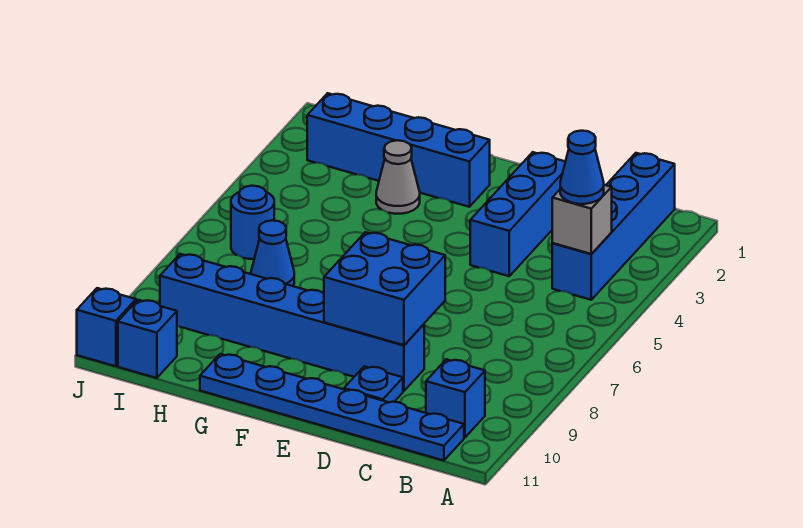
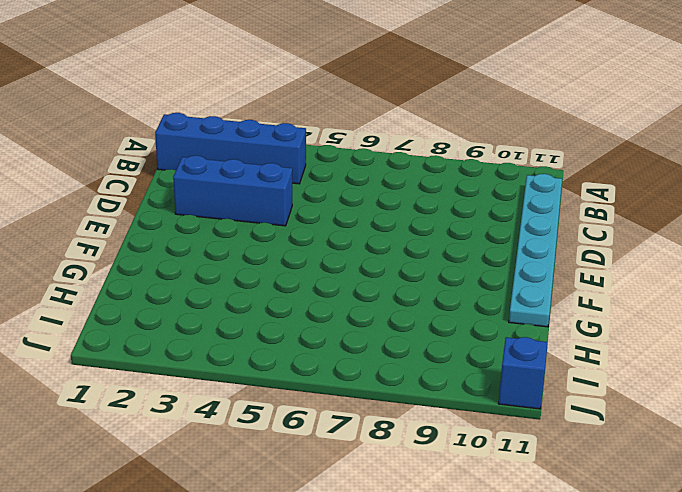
cyan plate B11:G11 level 1 -> blue plate B11:G11 level 1
none -> blue brick B10 level 1
none -> blue brick D9:I9 level 1
none -> blue plate D10 level 1

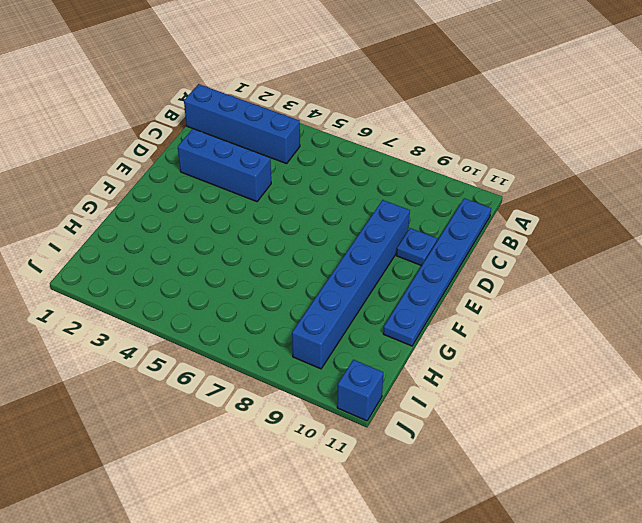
none -> blue brick B10 level 1
none -> blue brick F2:I2 level 1
none -> grey cone G3 level 1

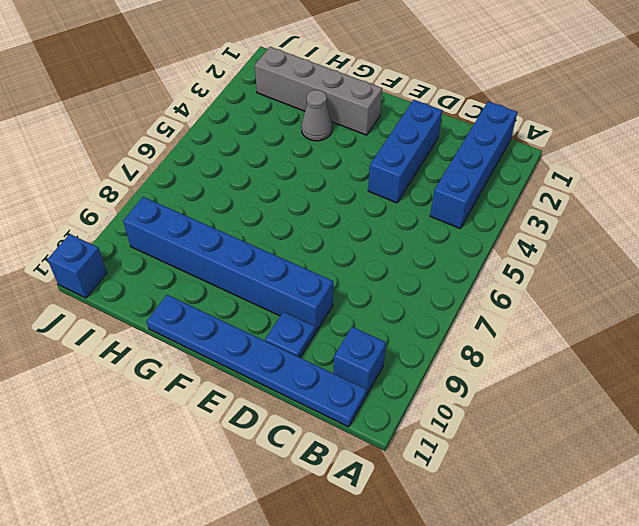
grey brick F2:I2 level 1 -> blue brick F2:I2 level 1
none -> blue cone H7 level 1
none -> blue round brick I6 level 1
none -> blue brick I11 level 1

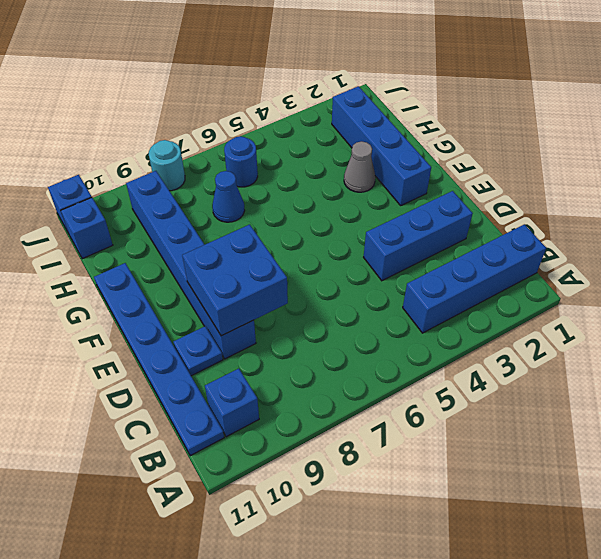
cyan round brick J8 level 1 -> none
none -> grey brick B4 level 2
none -> blue cone B4 level 3

